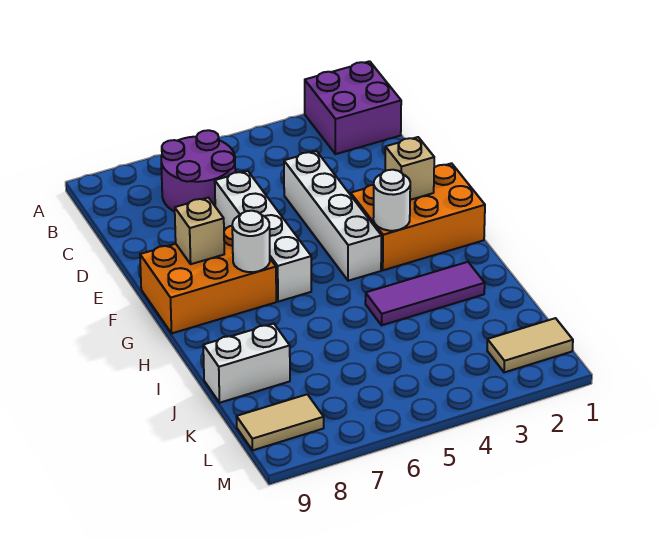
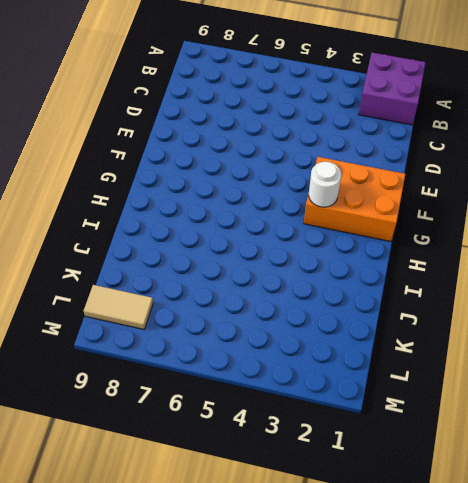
none -> purple round brick B6:C7 level 1
none -> white brick D4:G4 level 1
none -> white brick D6:G6 level 1

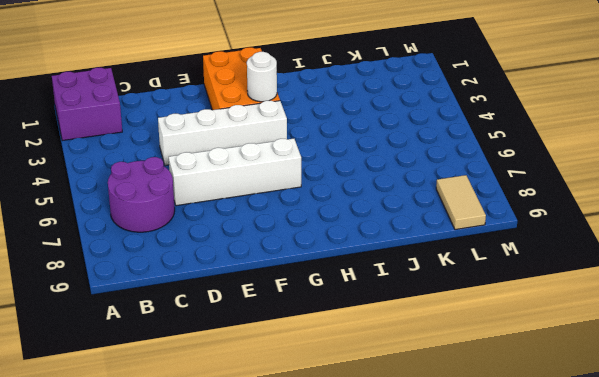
none -> orange brick F7:G9 level 1
none -> purple tile I2:I4 level 1
none -> white brick J8:J9 level 1

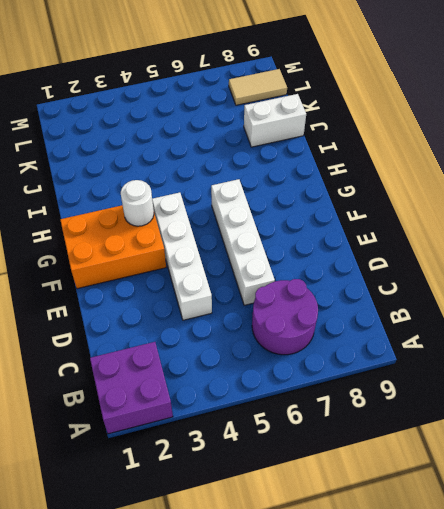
none -> orange brick F7:G9 level 1
none -> purple tile I2:I4 level 1
none -> tan tile L1:L2 level 1

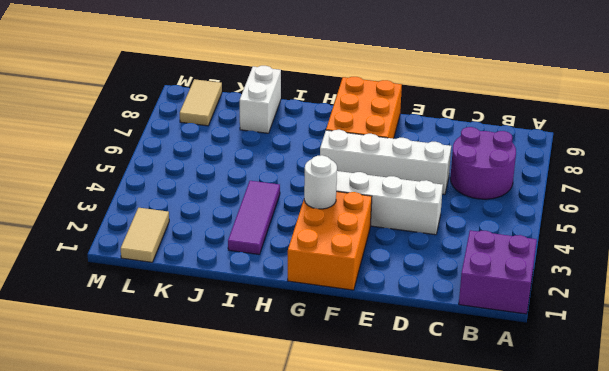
none -> tan brick F2 level 2
none -> tan brick F8 level 2
none -> white round brick G7 level 2

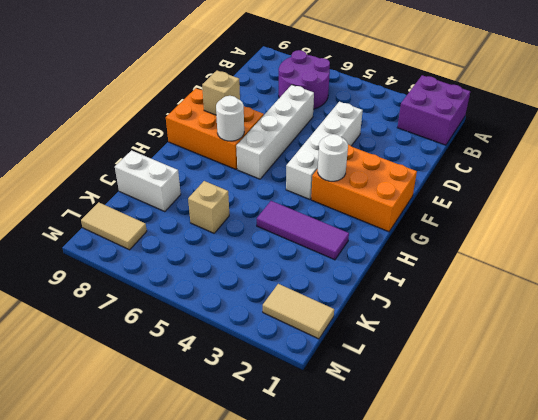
tan brick J6 level 1 -> tan brick F2 level 2

